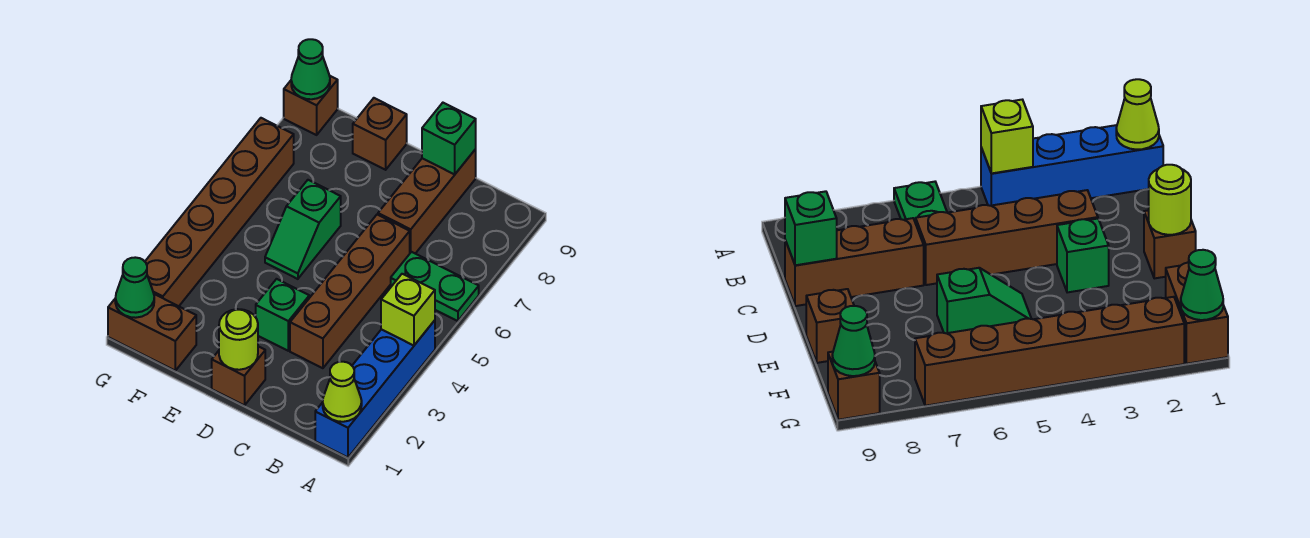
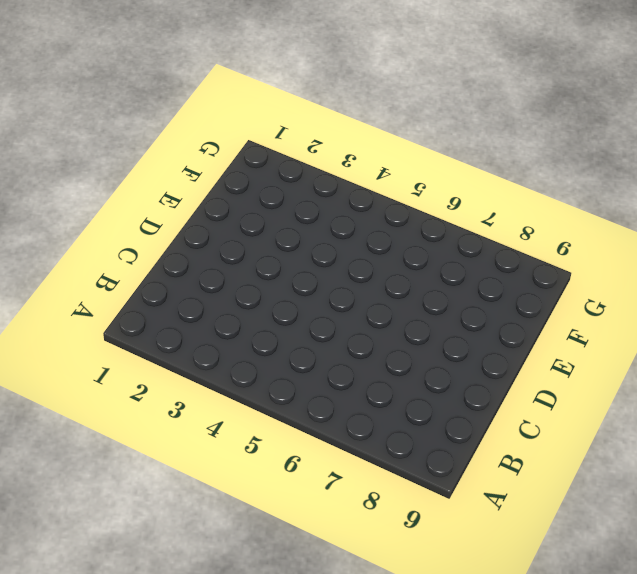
none -> blue brick A1:A4 level 1
none -> green plate A6:B6 level 1
none -> brown brick C3:C6 level 1

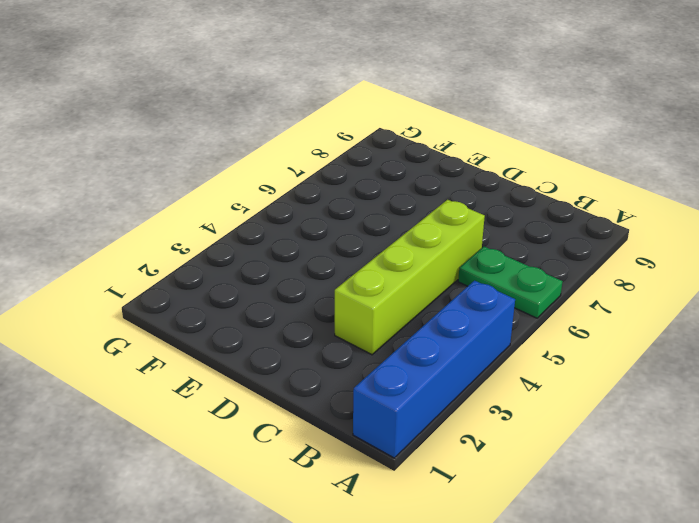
lime brick C3:C6 level 1 -> brown brick C3:C6 level 1
none -> brown brick C7:C9 level 1
none -> brown brick D1 level 1
none -> green brick D3 level 1

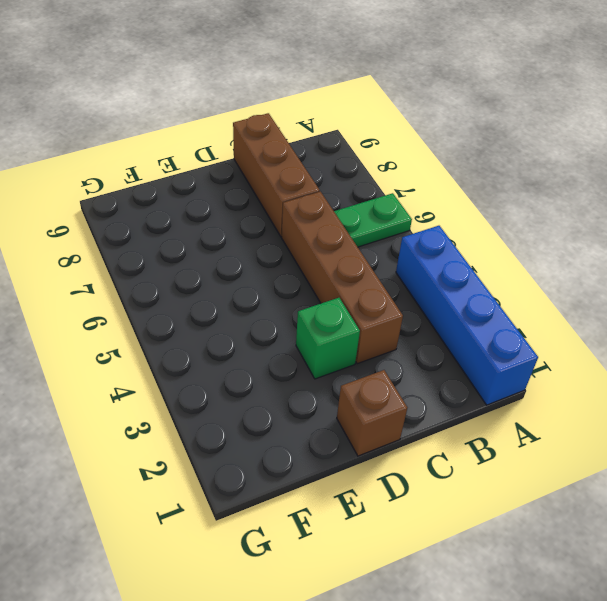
none -> green slope E5:E6 level 1 top 6
none -> brown brick E9 level 1
none -> brown brick F1:G1 level 1

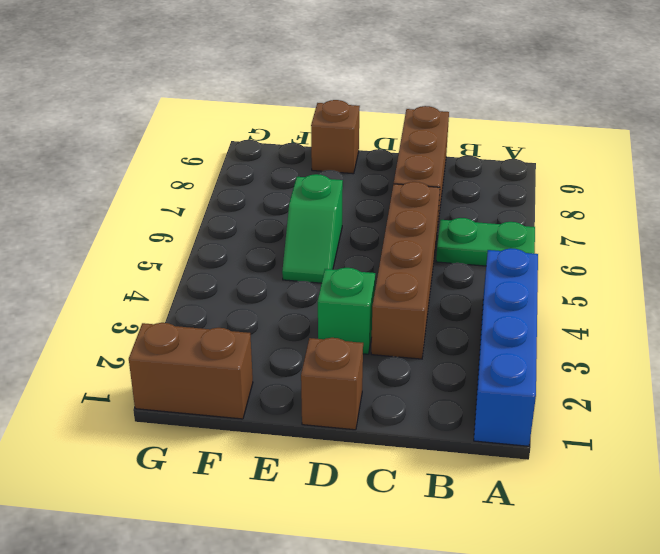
none -> brown brick G2:G7 level 1
none -> brown brick G9 level 1
none -> lime cone A1 level 2

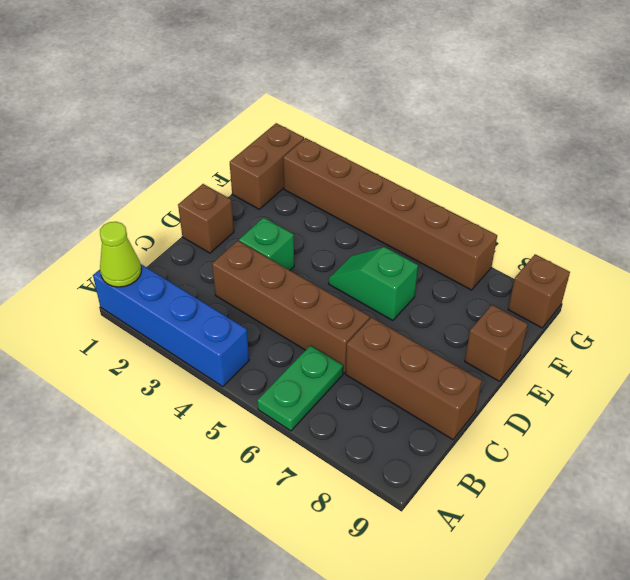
none -> lime brick A4 level 2
none -> green brick C9 level 2
none -> lime round brick D1 level 2

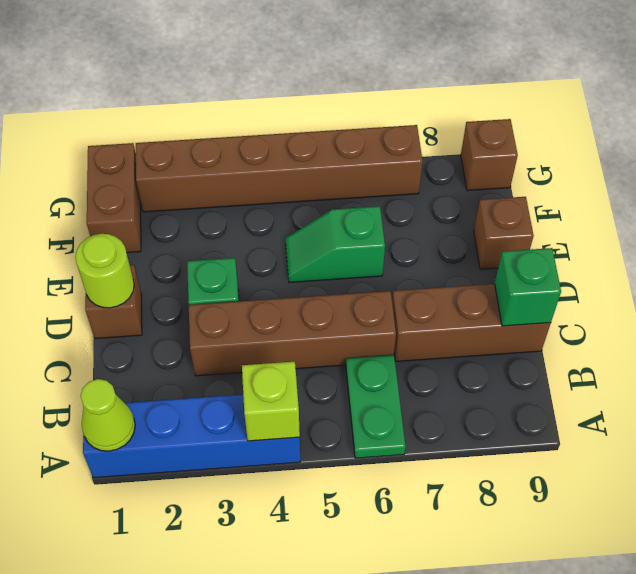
none -> green cone G1 level 2
none -> green cone G9 level 2

